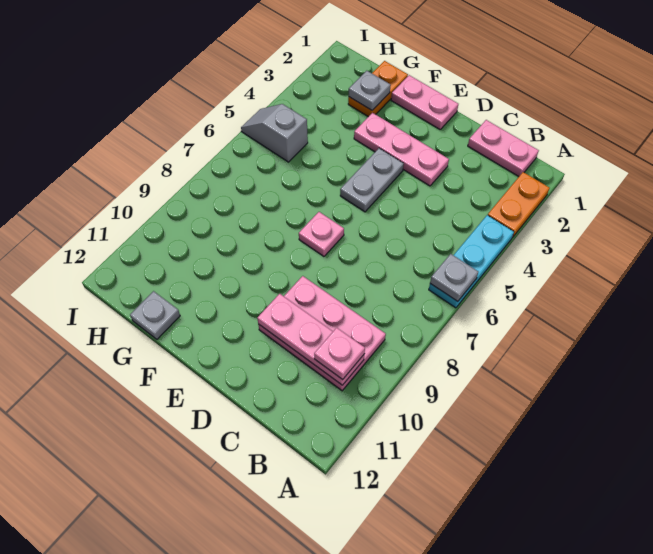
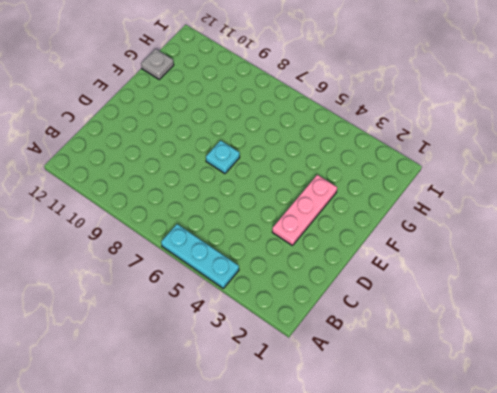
cyan plate E7 level 1 -> pink plate E7 level 1
none -> orange plate A2:A3 level 1
none -> pink plate B1:C1 level 1
none -> pink plate B9:D10 level 1

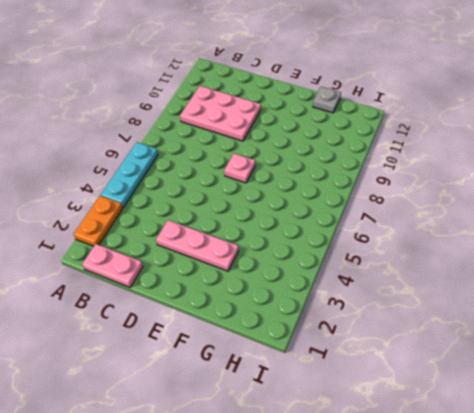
none -> pink plate E1:F1 level 1
none -> grey plate E4:E5 level 1
none -> orange plate G1:G2 level 1

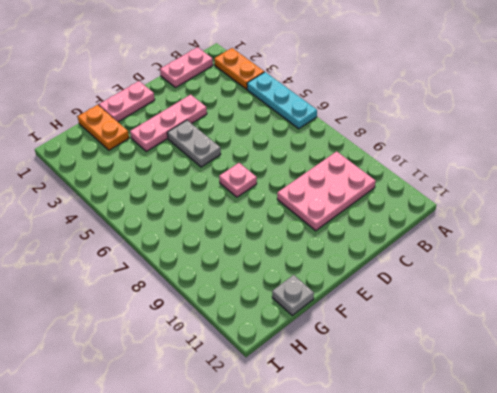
none -> grey slope H5:I5 level 1 top H
none -> grey plate A6 level 2
none -> pink plate B10:D10 level 2

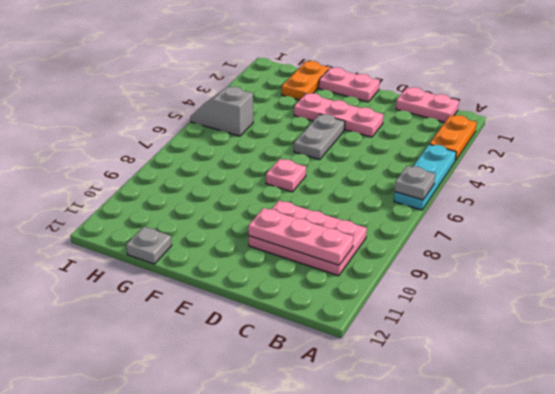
none -> grey plate G2 level 2
none -> pink plate B10 level 3

